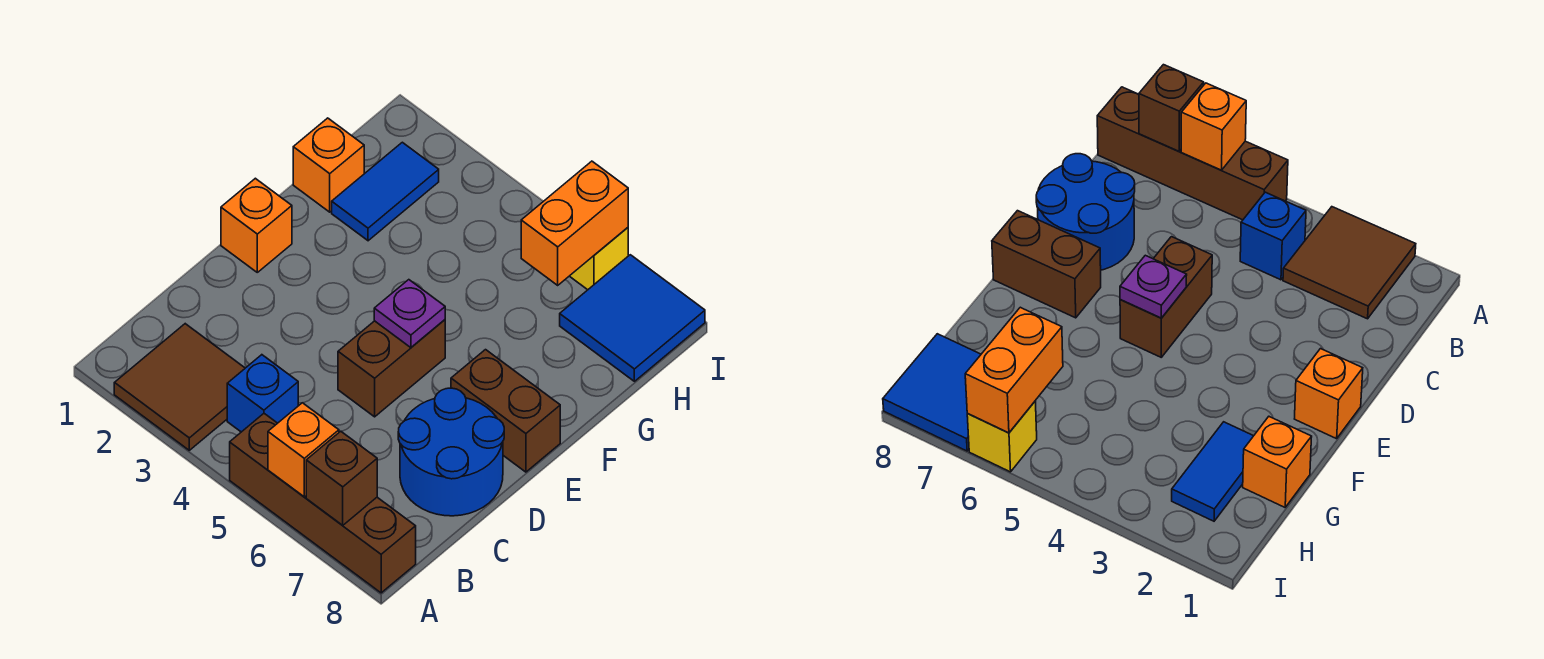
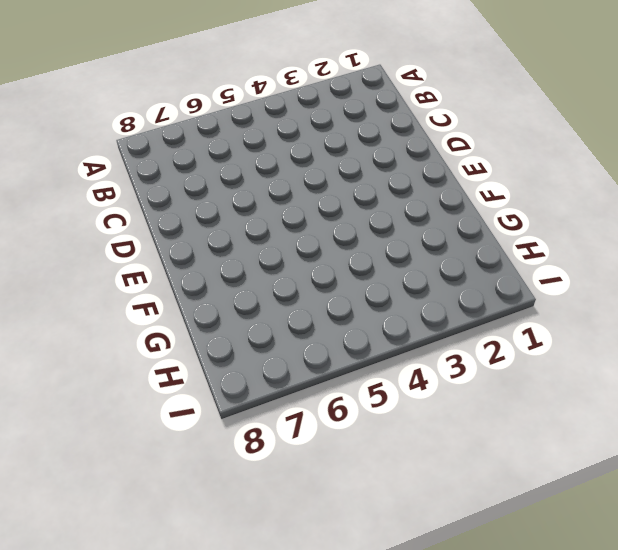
none -> brown tile A2:B3 level 1
none -> brown brick A5:A8 level 1
none -> blue brick B4 level 1

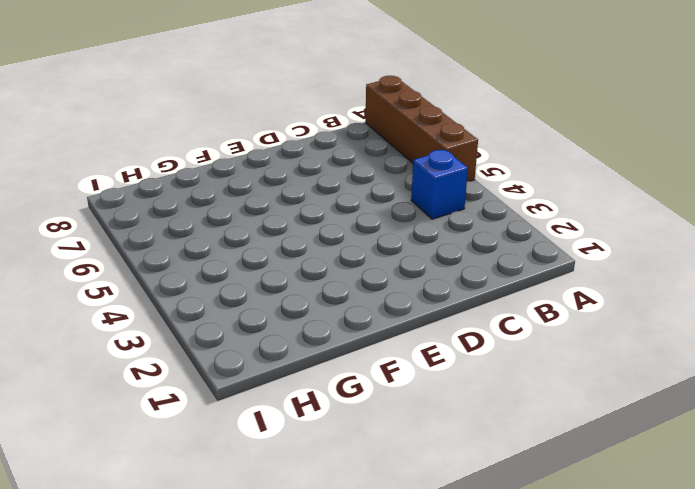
none -> brown tile A2:B3 level 1
none -> blue round brick C7:D8 level 1
none -> brown brick D5:E5 level 1

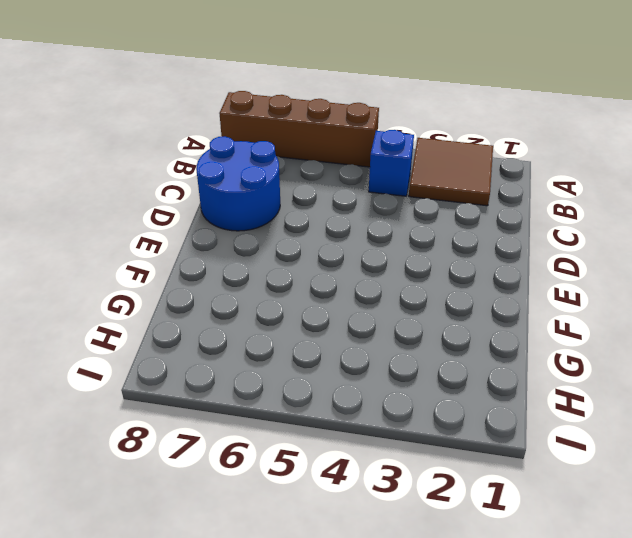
none -> brown brick D5:E5 level 1
none -> orange brick E1 level 1
none -> brown brick E7:E8 level 1

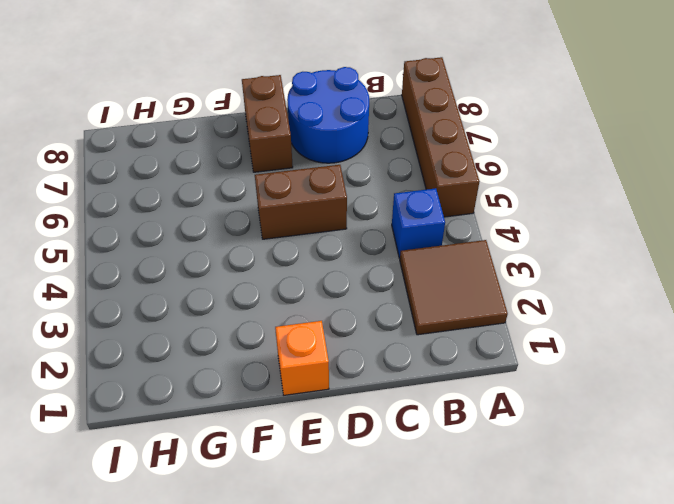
none -> orange brick G1 level 1
none -> blue tile G2:H2 level 1
none -> blue tile H7:I8 level 1

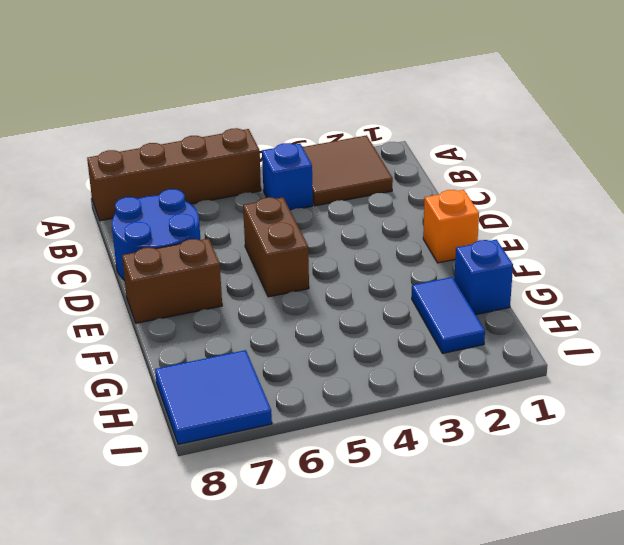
blue brick G1 level 1 -> orange brick G1 level 1
none -> yellow brick I6 level 1
none -> orange brick A6 level 2
none -> brown brick A7 level 2

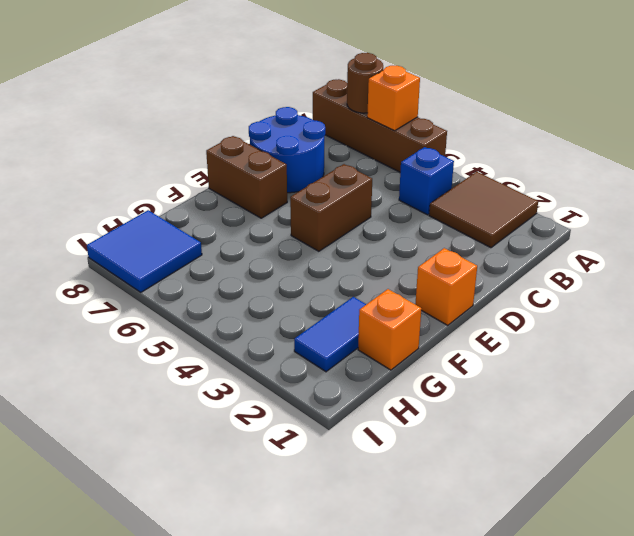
brown round brick A7 level 2 -> brown brick A7 level 2
none -> yellow brick I6 level 1
none -> purple plate E5 level 2
none -> orange brick H6:I6 level 2

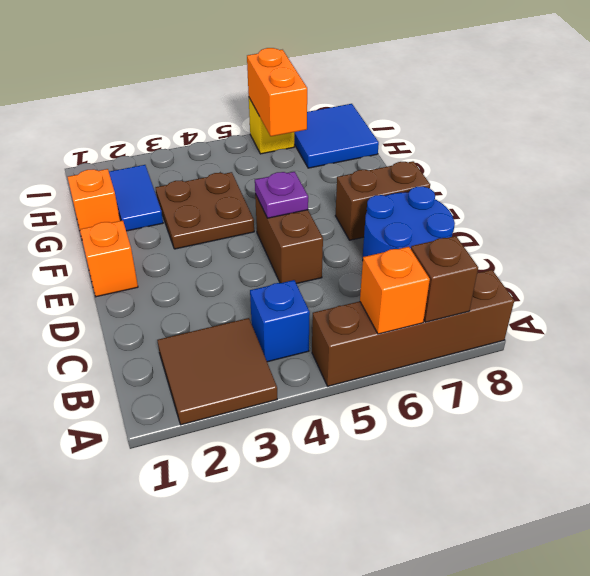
brown plate F3:G4 level 1 -> none

